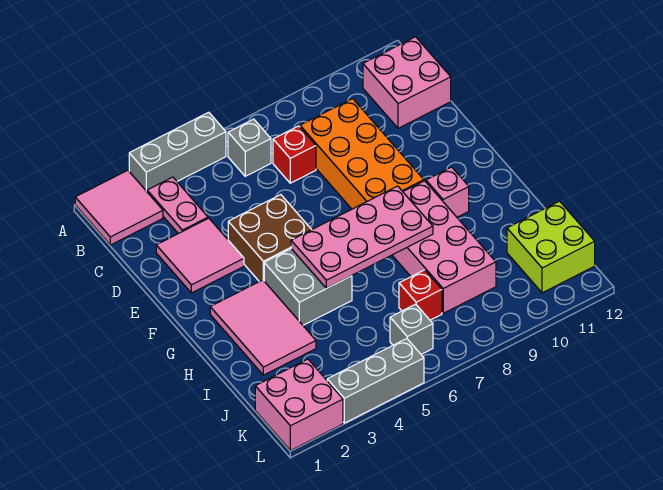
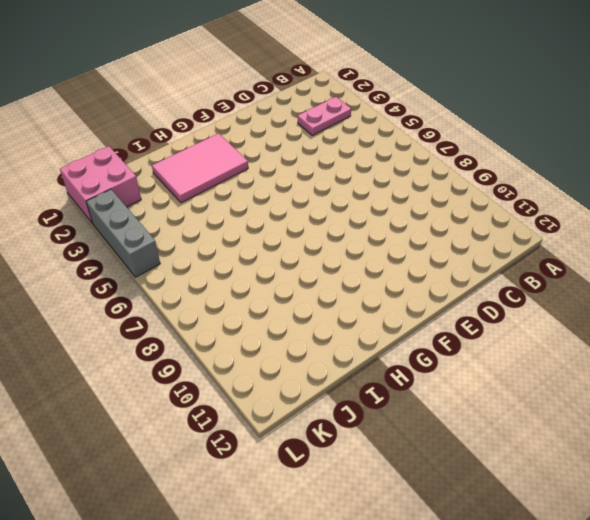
none -> pink tile A1:B2 level 1
none -> grey brick A3:A5 level 1
none -> grey brick B6 level 1

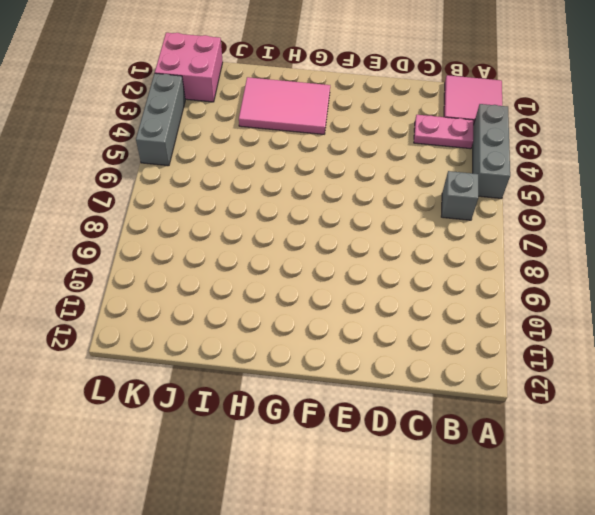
none -> pink brick B11:C12 level 1
none -> red brick C7 level 1
none -> orange brick C8:F9 level 1

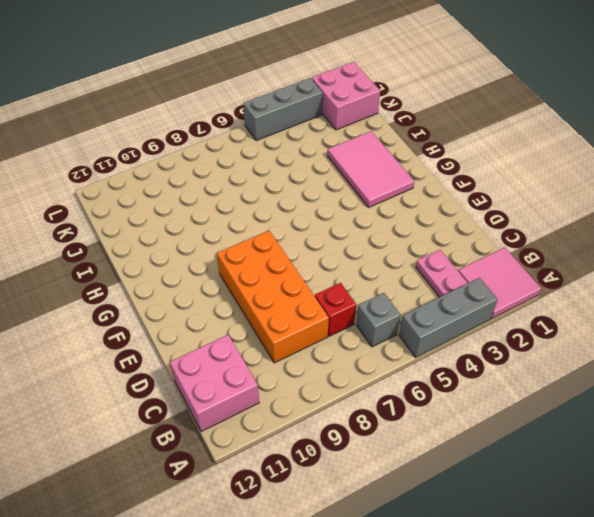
none -> pink tile D2:E3 level 1
none -> brown brick E4:F5 level 1
none -> grey brick G4:H5 level 1

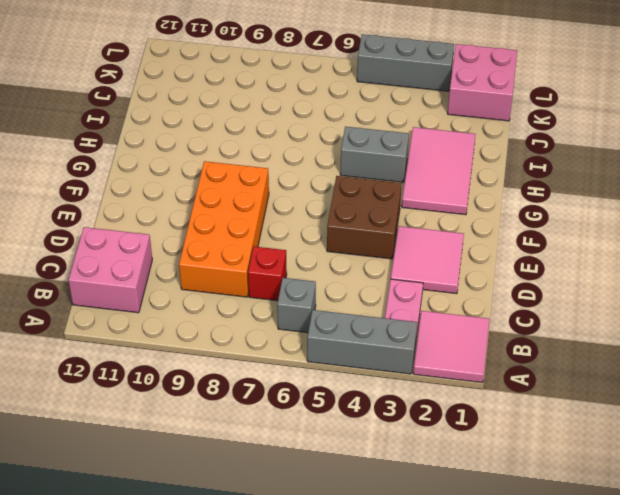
grey brick H4:H5 level 1 -> grey brick G4:H5 level 1
none -> pink brick G8:J9 level 1
none -> pink brick G10 level 1
none -> red brick J7 level 1

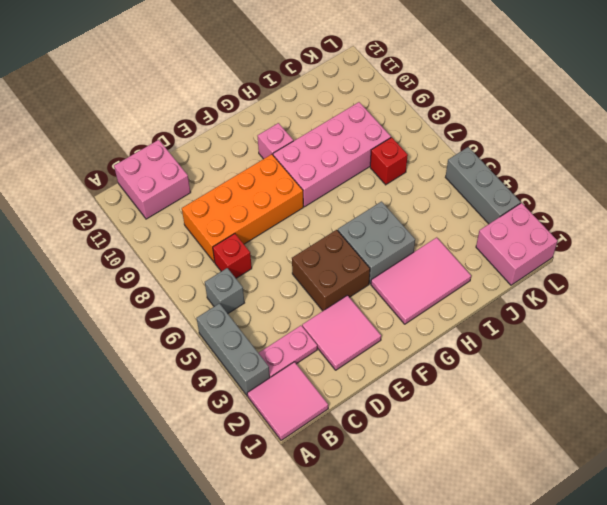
none -> lime brick J11:K12 level 1
none -> grey brick K6 level 1
none -> pink plate G5:H8 level 2

